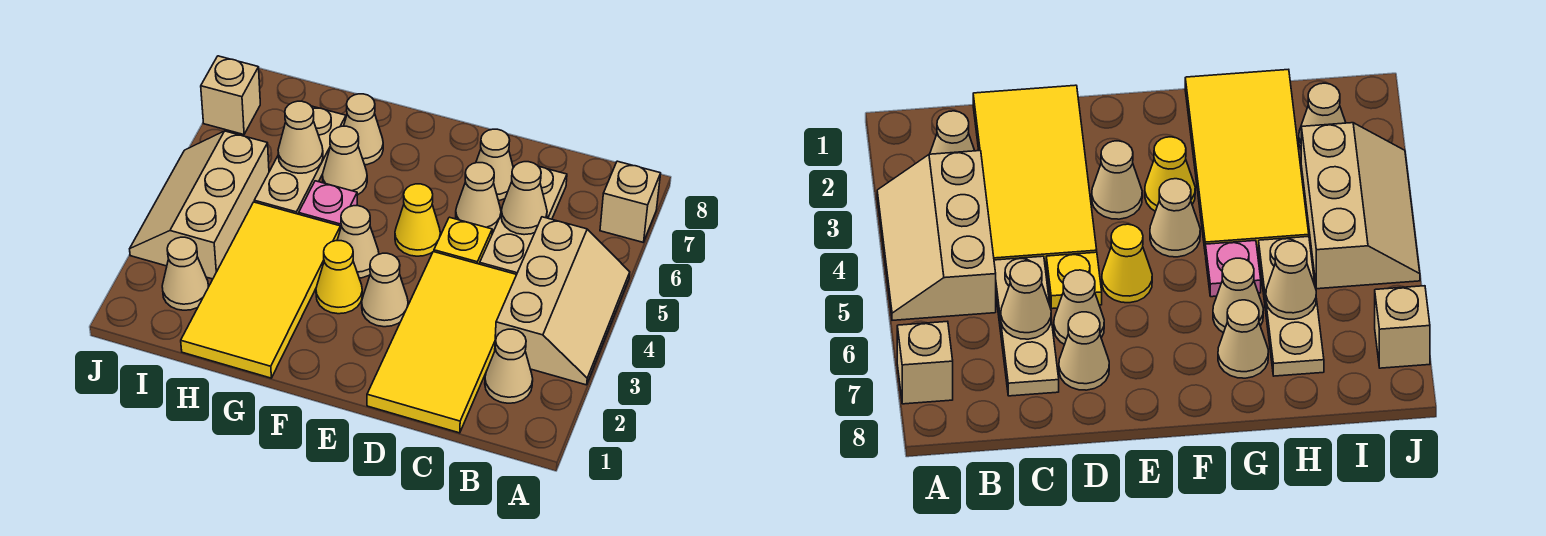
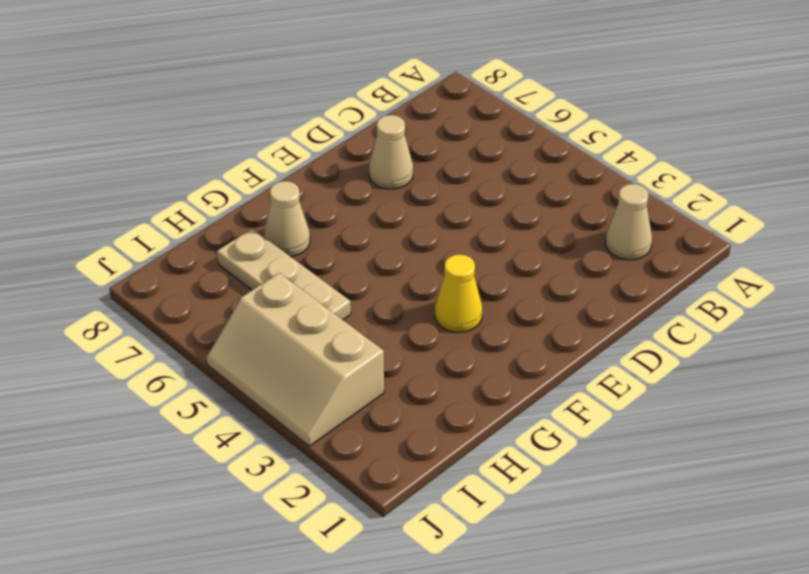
none -> tan slope A3:B5 level 1 top B
none -> tan brick A7 level 1
none -> yellow tile C1:D4 level 1

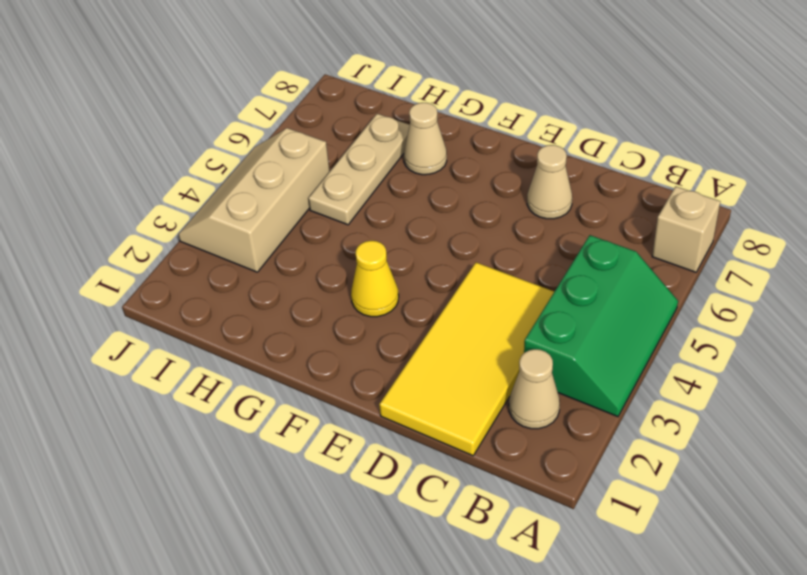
green slope A3:B5 level 1 top B -> tan slope A3:B5 level 1 top B
none -> tan plate C5:C7 level 1
none -> yellow plate D5 level 1
none -> tan cone D6 level 1

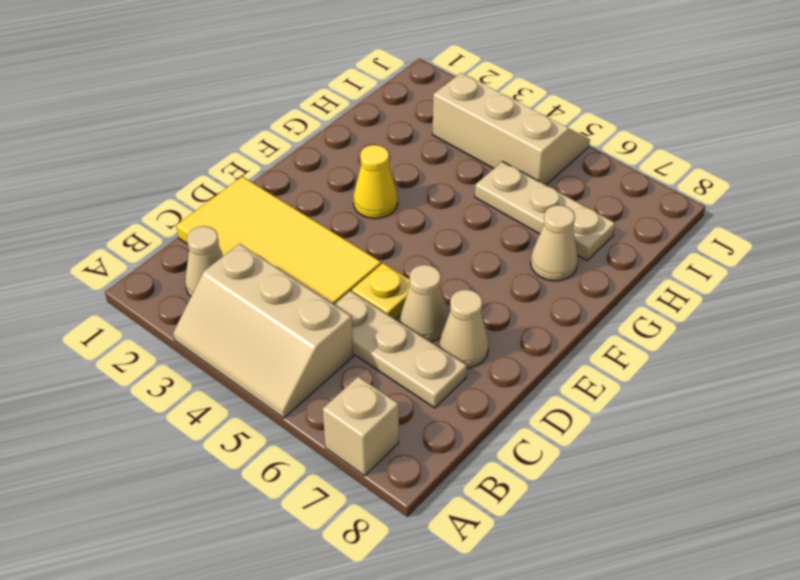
none -> tan cone E3 level 1
none -> yellow cone E5 level 1
none -> tan cone F4 level 1

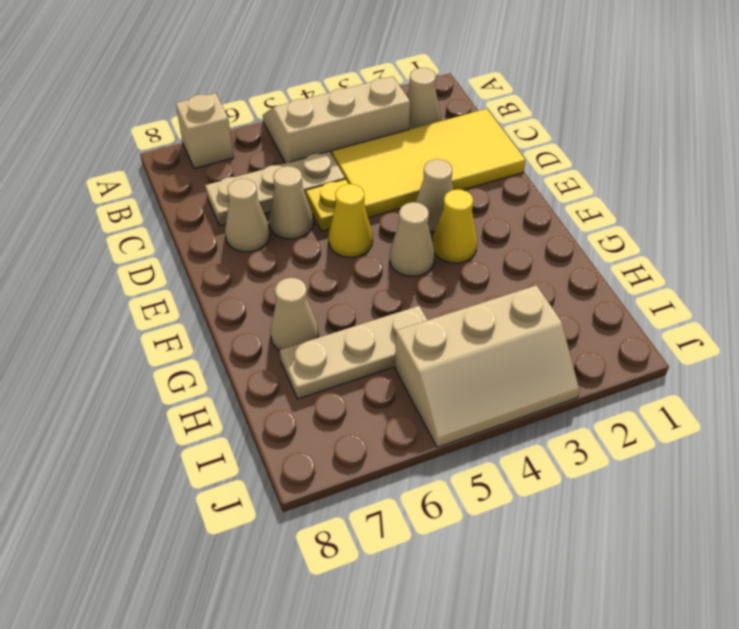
none -> yellow tile G1:H4 level 1
none -> pink plate G5 level 1
none -> tan cone G6 level 1

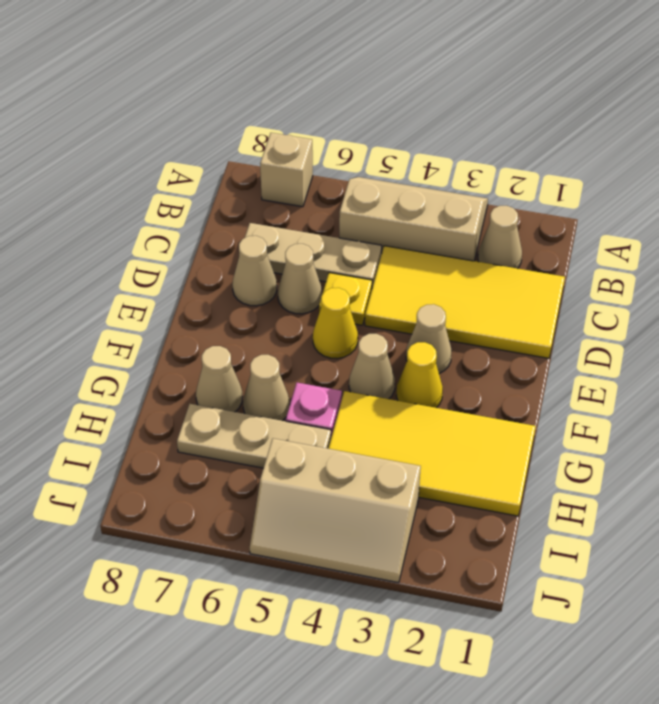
none -> tan cone I2 level 1
none -> tan brick J7 level 1
none -> tan cone C6 level 2

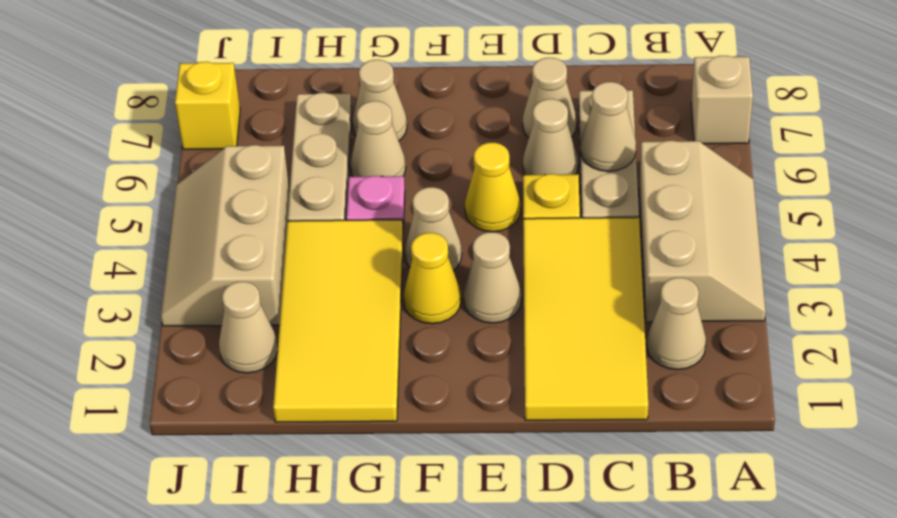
yellow brick J7 level 1 -> tan brick J7 level 1
none -> tan cone H6 level 2

